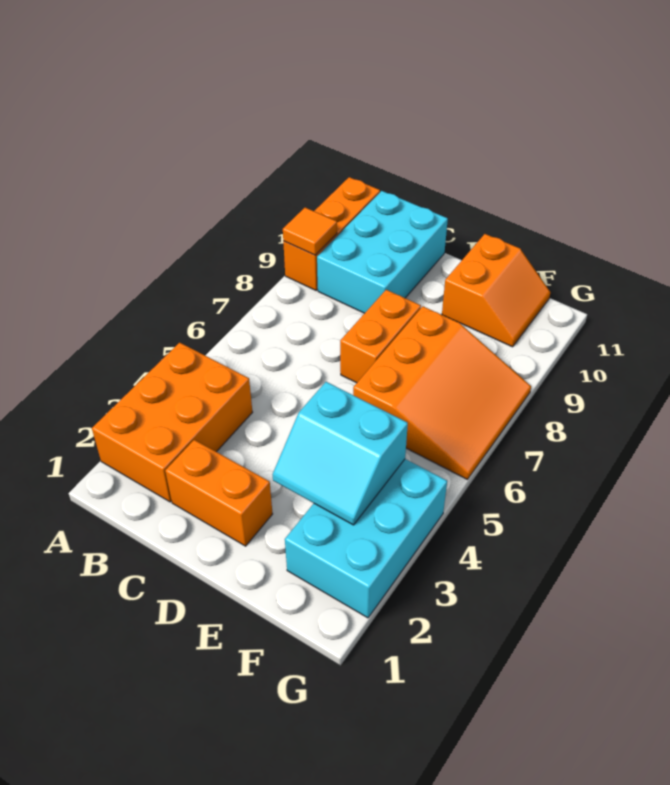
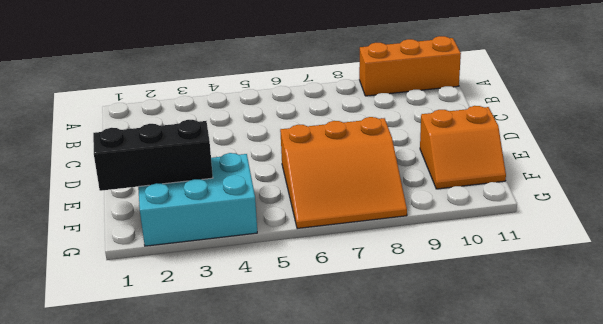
black brick F1:F3 level 2 -> cyan slope E3:F4 level 2 top 4
none -> orange brick A2:B4 level 1
none -> cyan brick B9:C11 level 1

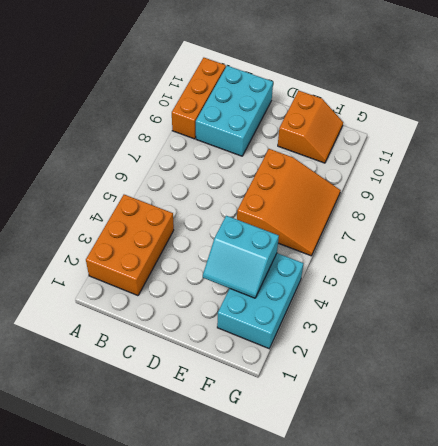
none -> orange brick C2:D2 level 1
none -> orange brick D7:D8 level 1

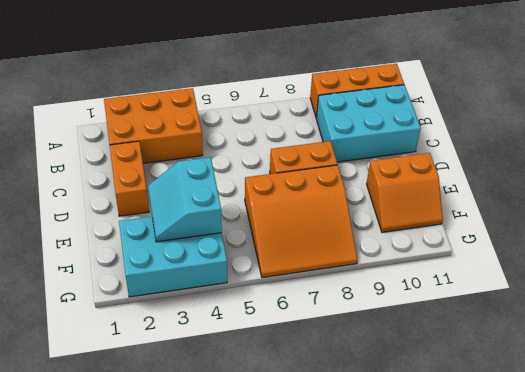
none -> orange tile A9 level 2

